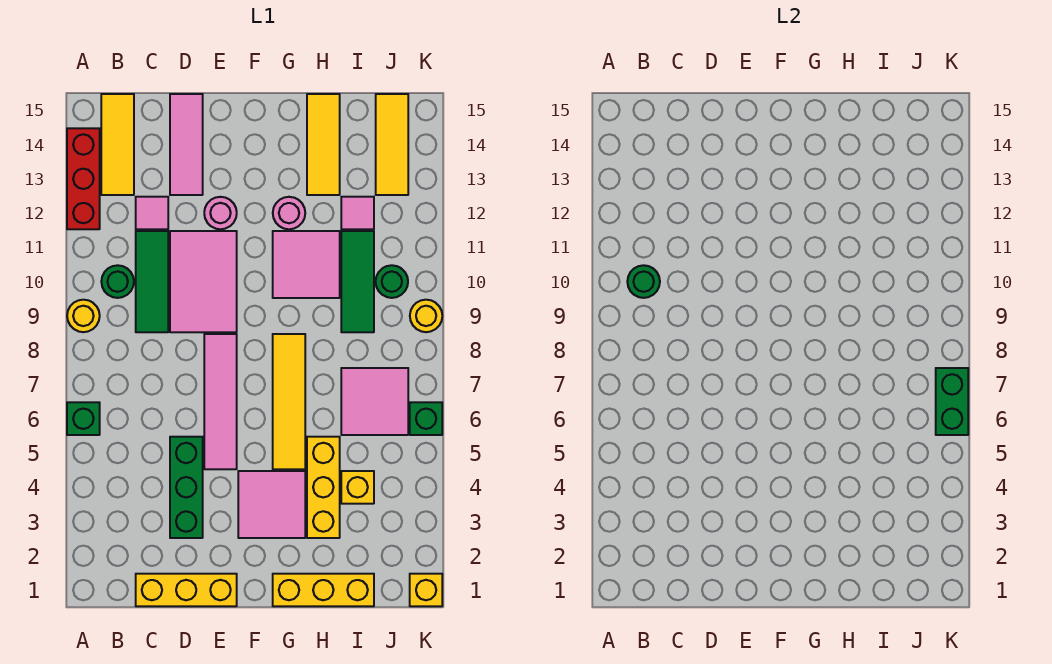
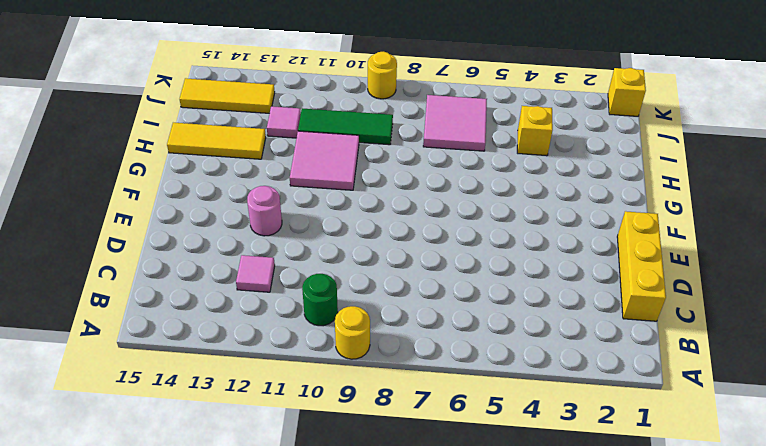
none -> green brick A6 level 1
none -> red brick A12:A14 level 1
none -> yellow tile B13:B15 level 1
none -> green tile C9:C11 level 1

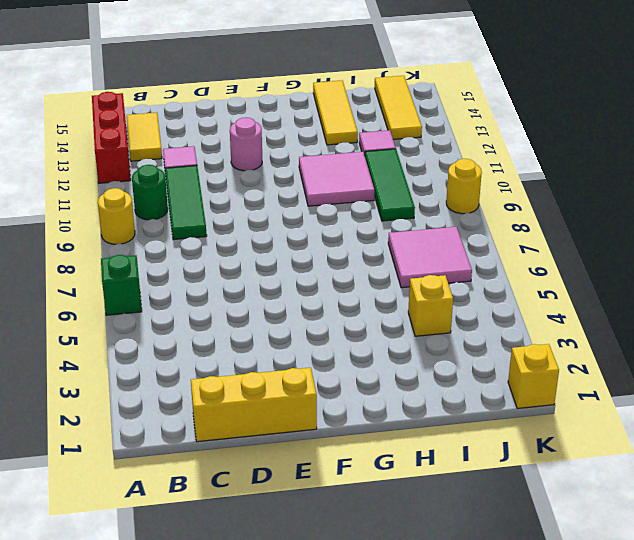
yellow tile B13:B14 level 1 -> yellow tile B13:B15 level 1
none -> green brick D3:D5 level 1
none -> pink tile D9:E11 level 1
none -> pink tile D13:D15 level 1
none -> pink tile E5:E8 level 1

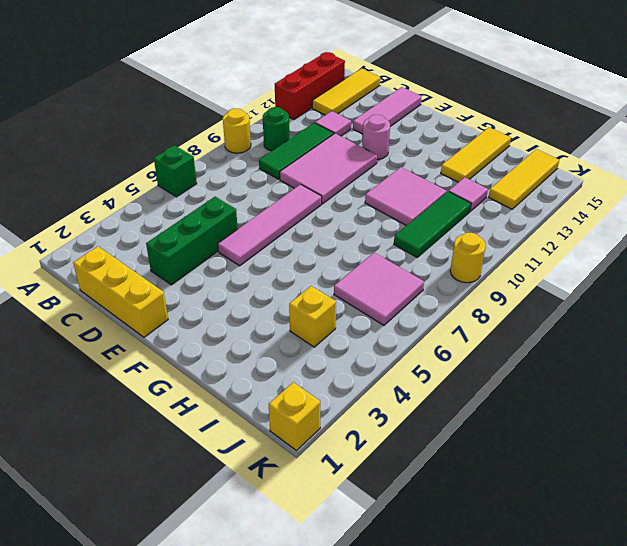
none -> pink tile F3:G4 level 1
none -> yellow brick G1:I1 level 1
none -> yellow tile G5:G8 level 1
none -> pink round brick G12 level 1

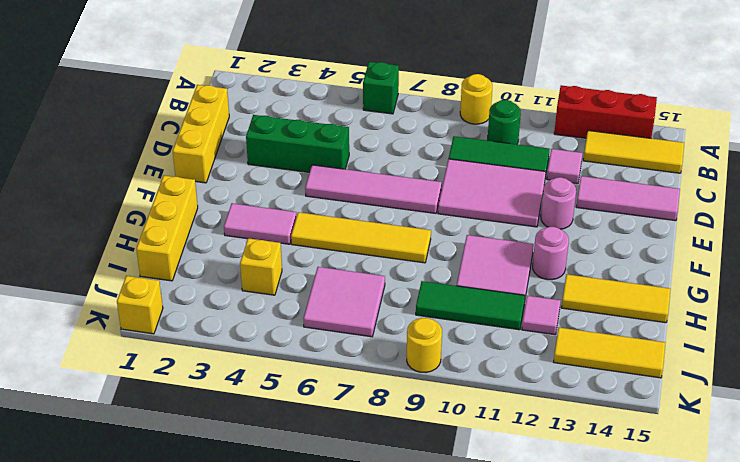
pink tile G3:G4 level 1 -> pink tile F3:G4 level 1
none -> yellow brick H3:H5 level 1
none -> green round brick J10 level 1
none -> green brick K6 level 1
none -> green round brick B10 level 2

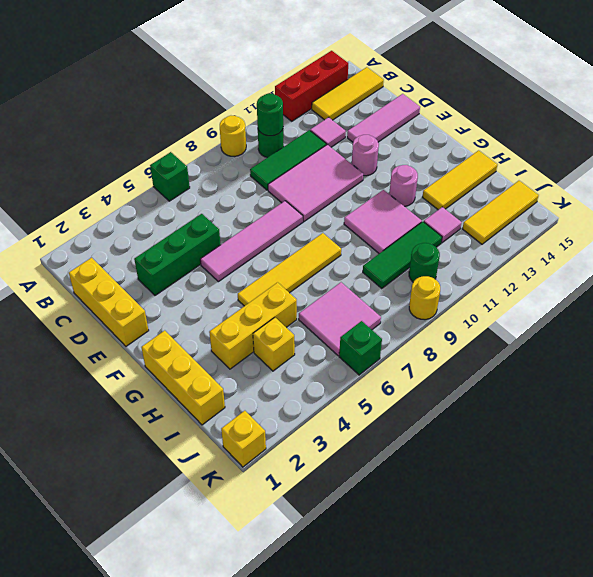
none -> pink tile F3:G4 level 1
none -> green brick K6:K7 level 2

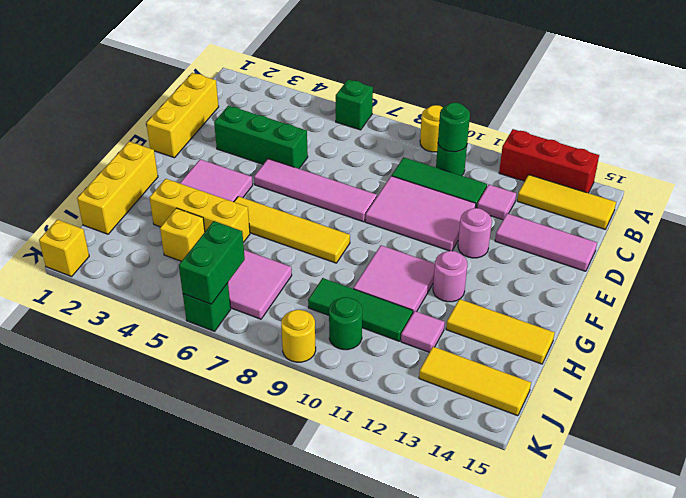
green brick J6:K6 level 2 -> green brick K6:K7 level 2

